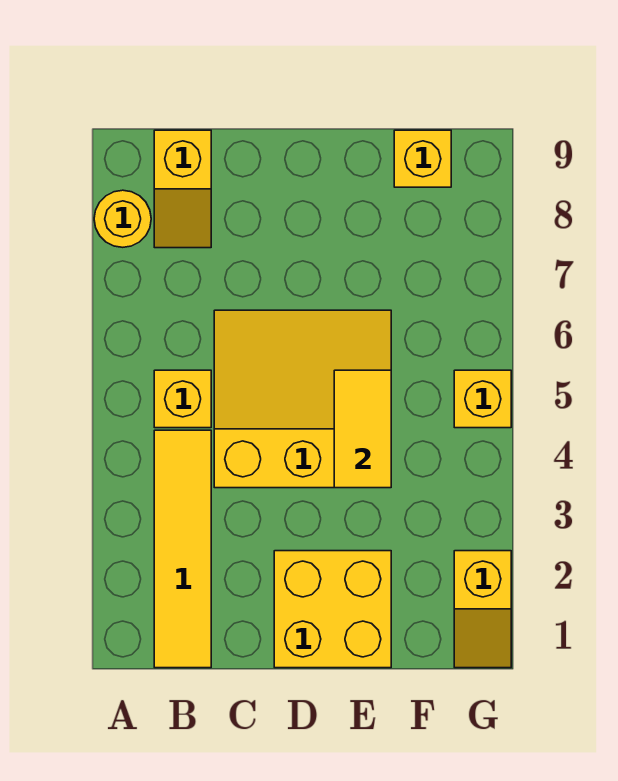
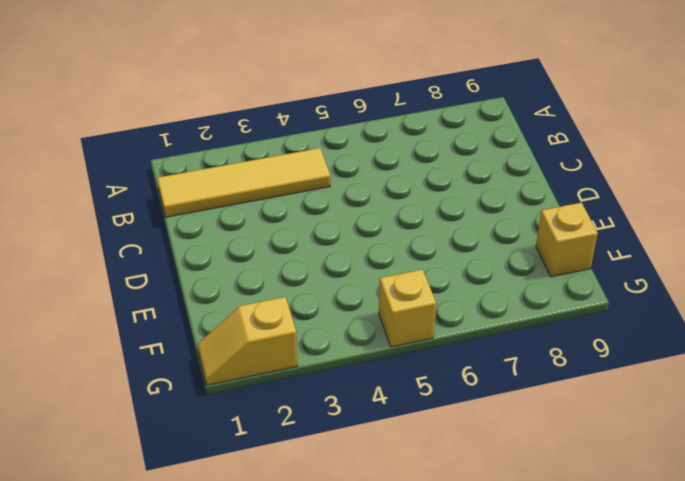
none -> yellow round brick A8 level 1
none -> yellow brick B5 level 1

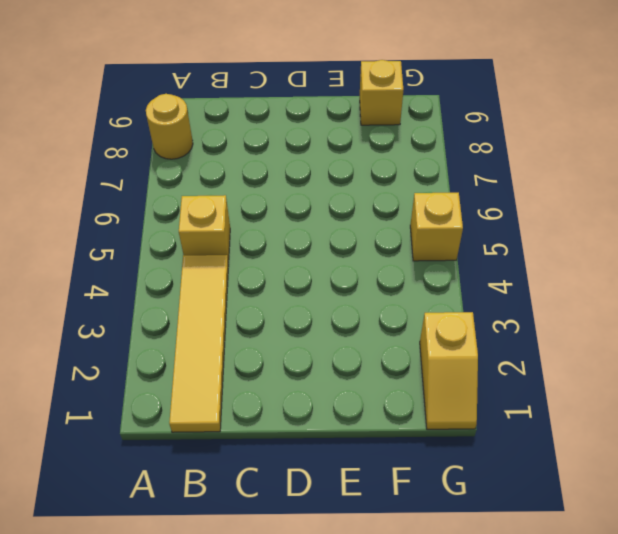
none -> yellow slope B8:B9 level 1 top 9
none -> yellow slope C4:E6 level 1 top 4

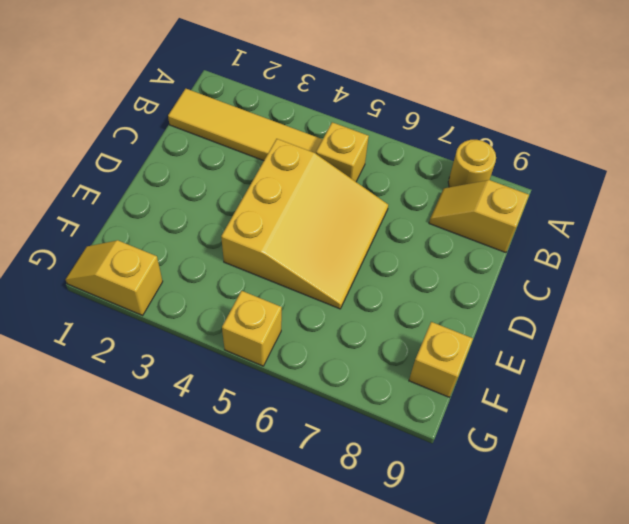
none -> yellow brick D1:E2 level 1
none -> yellow tile E4:E5 level 2

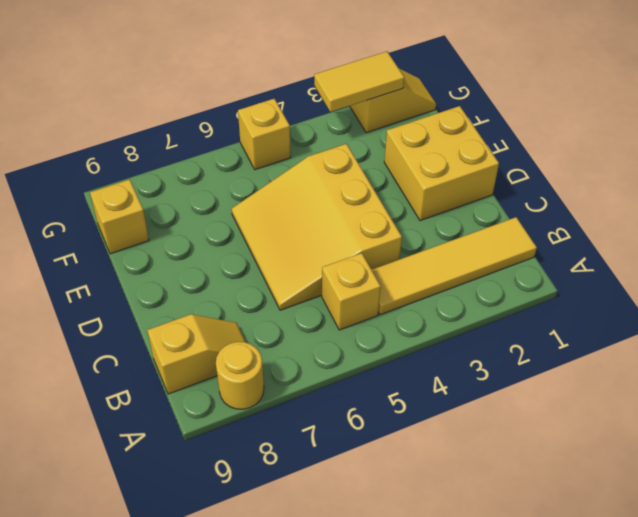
yellow tile G2:G3 level 2 -> yellow tile E4:E5 level 2

